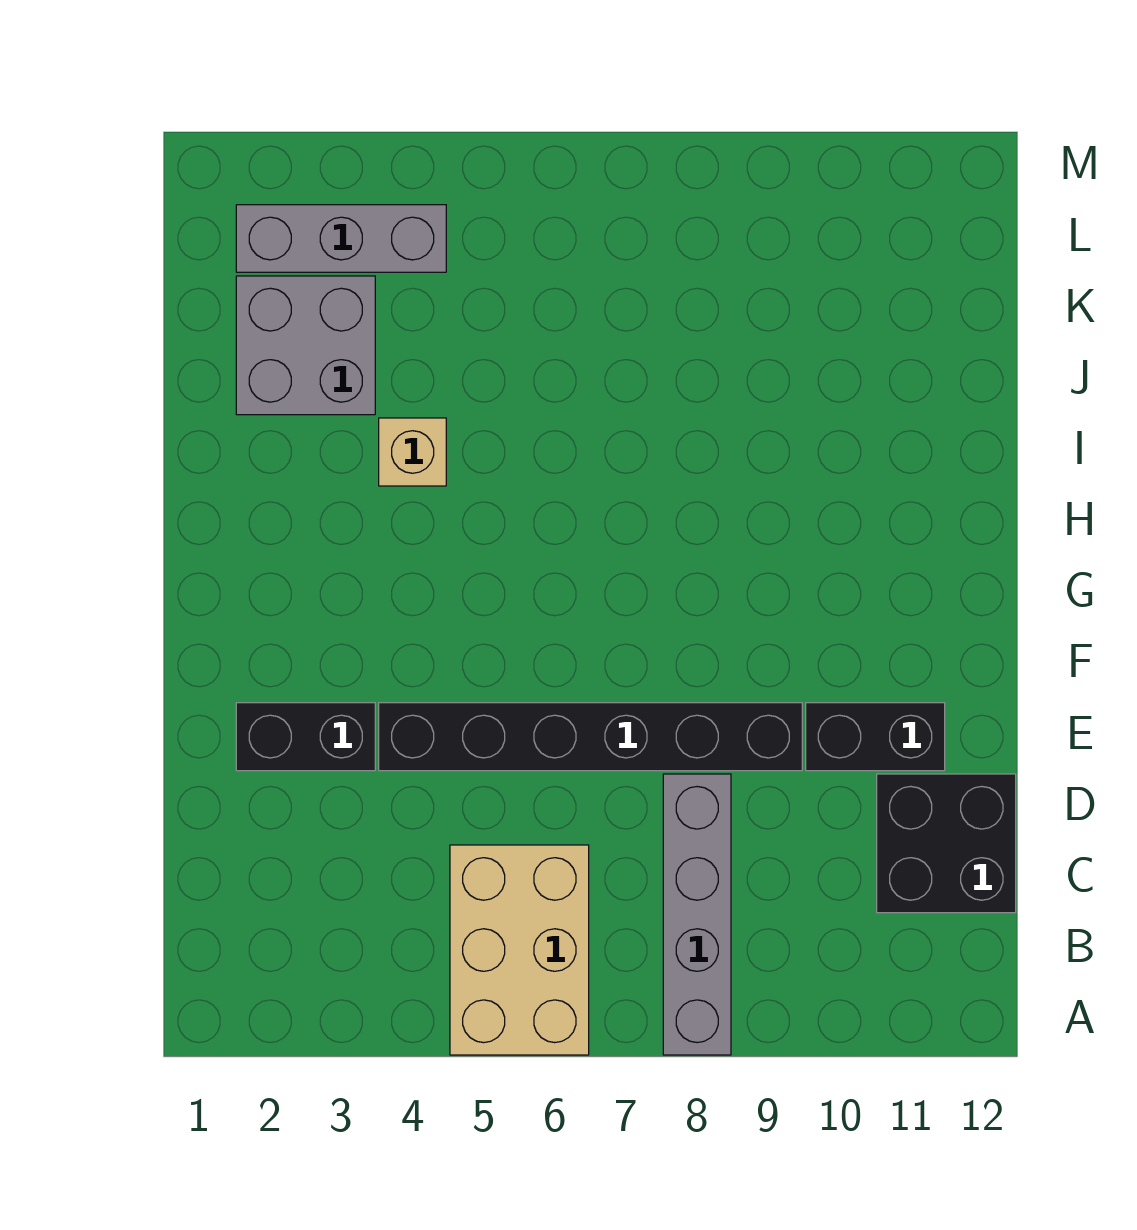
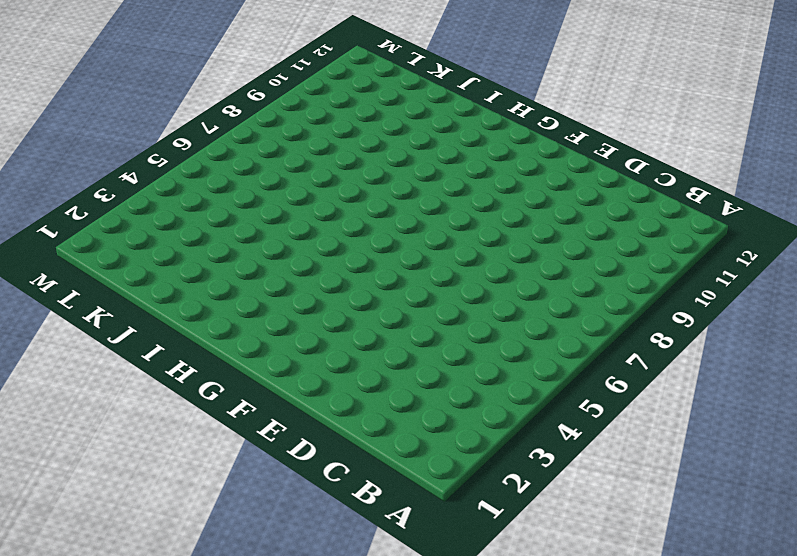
none -> tan brick A5:C6 level 1
none -> grey brick A8:D8 level 1

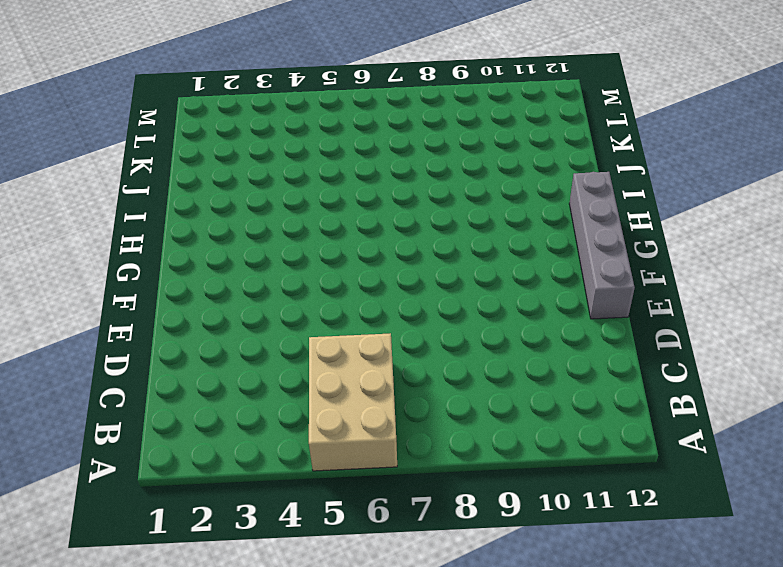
grey brick E12:H12 level 1 -> grey brick A8:D8 level 1
none -> black brick C11:D12 level 1
none -> black brick E2:E3 level 1

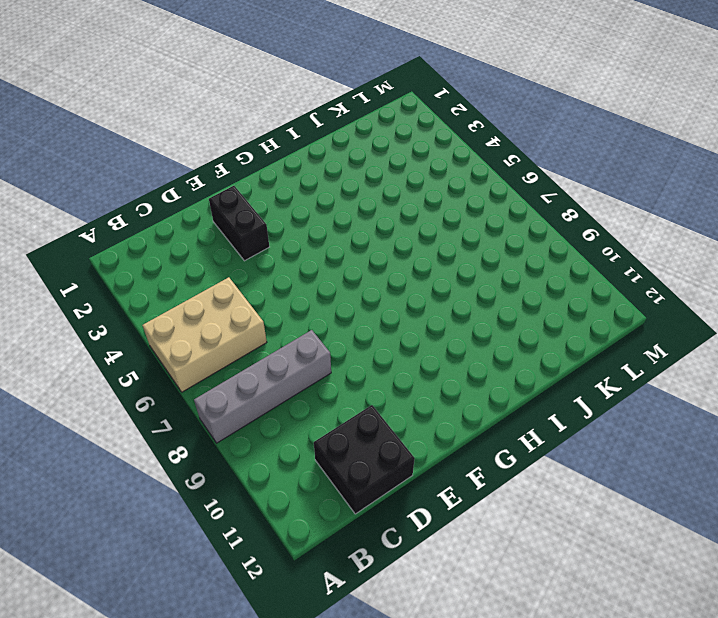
none -> black brick E4:E9 level 1
none -> black brick E10:E11 level 1

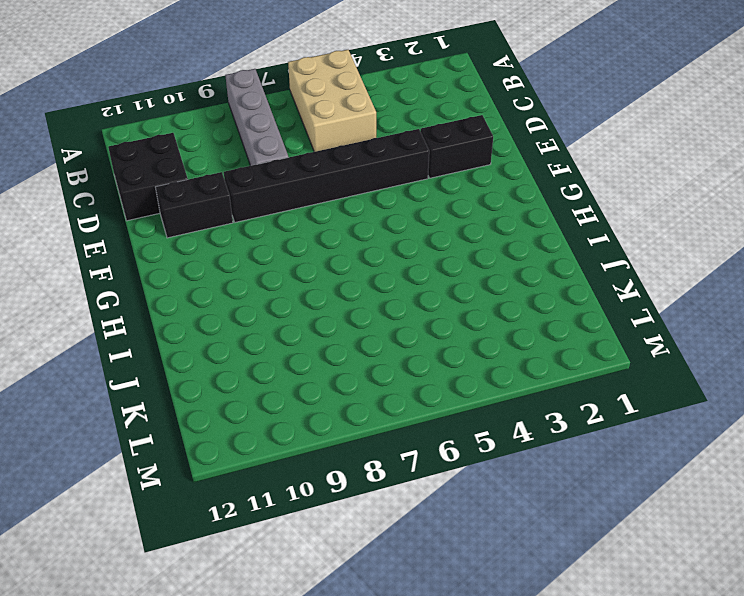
none -> tan brick I4 level 1
none -> grey brick J2:K3 level 1

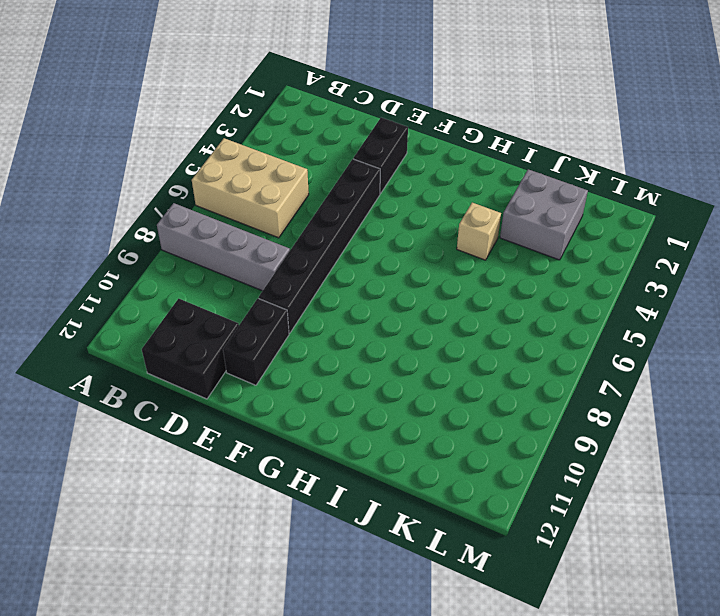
none -> grey brick L2:L4 level 1

